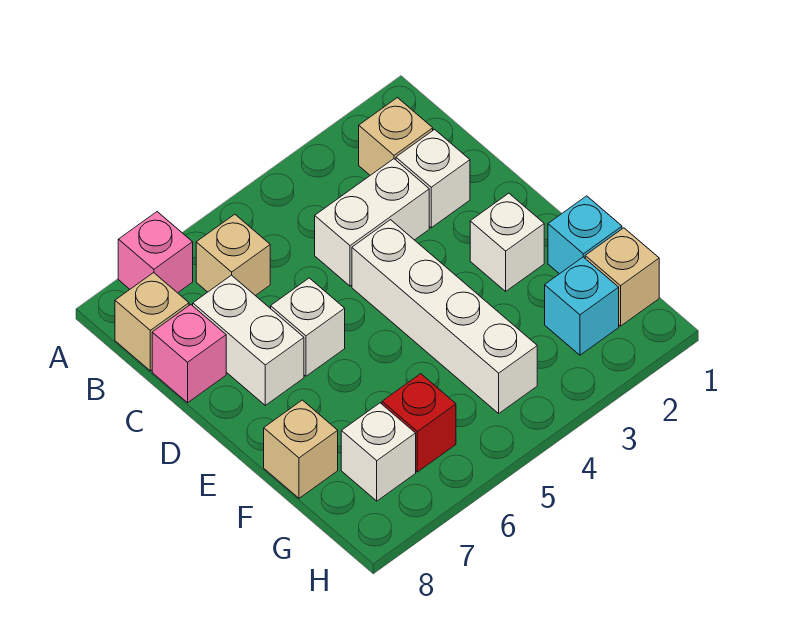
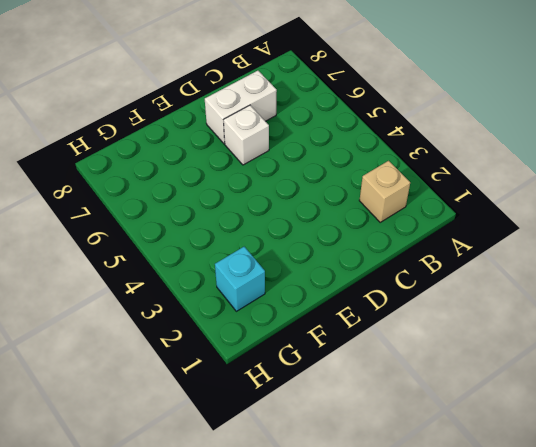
none -> pink brick A7 level 1
none -> tan brick B6 level 1
none -> tan brick B8 level 1

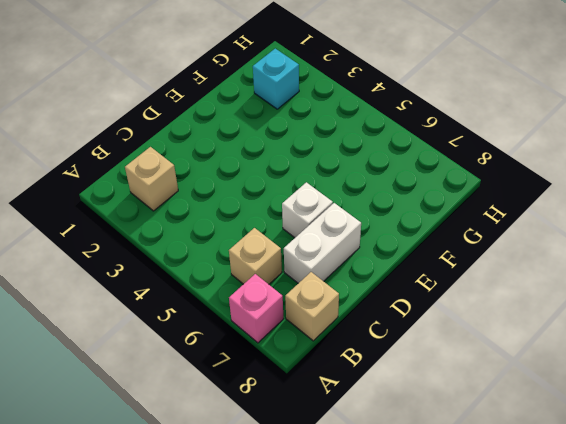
none -> white brick C2 level 1
none -> white brick C3:C4 level 1
none -> pink brick C8 level 1

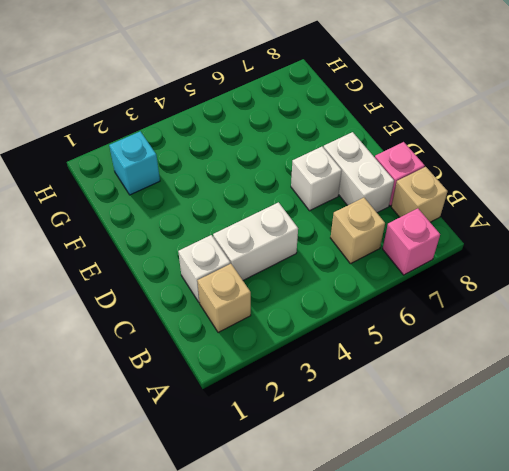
none -> white brick D4:G4 level 1
none -> white brick E2 level 1
none -> cyan brick F1 level 1

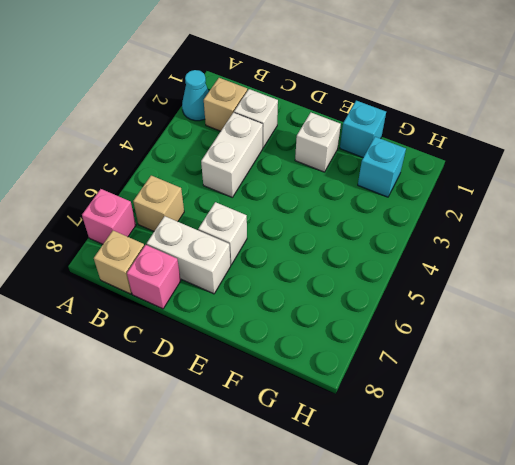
cyan cone A2 level 1 -> none
none -> white brick D4:G4 level 1
none -> tan brick F8 level 1
none -> tan brick G1 level 1

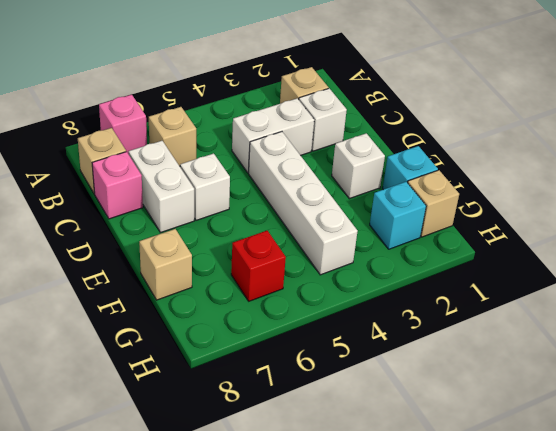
none -> white brick G7 level 1

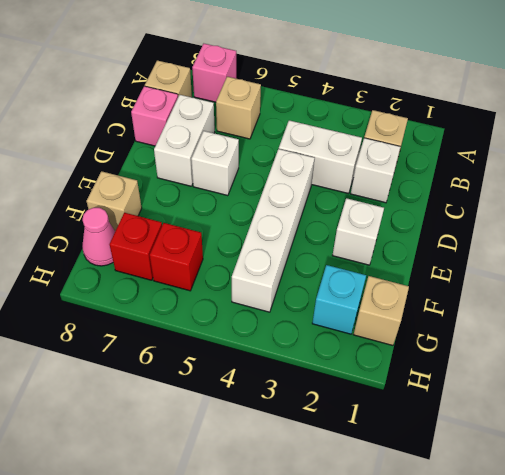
red brick G7 level 1 -> white brick G7 level 1
pink cone G8 level 1 -> none
none -> cyan brick F1 level 1

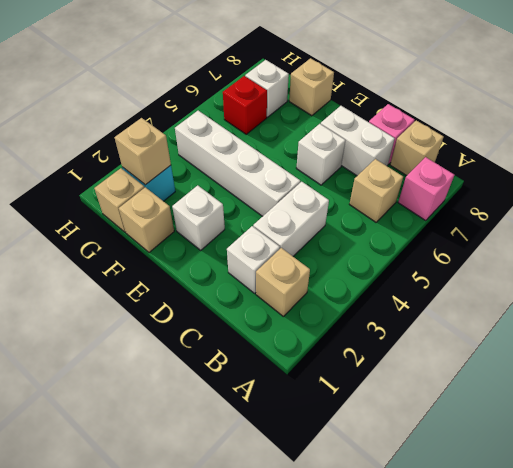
tan brick F1 level 1 -> cyan brick F1 level 1
tan brick G2 level 2 -> none

